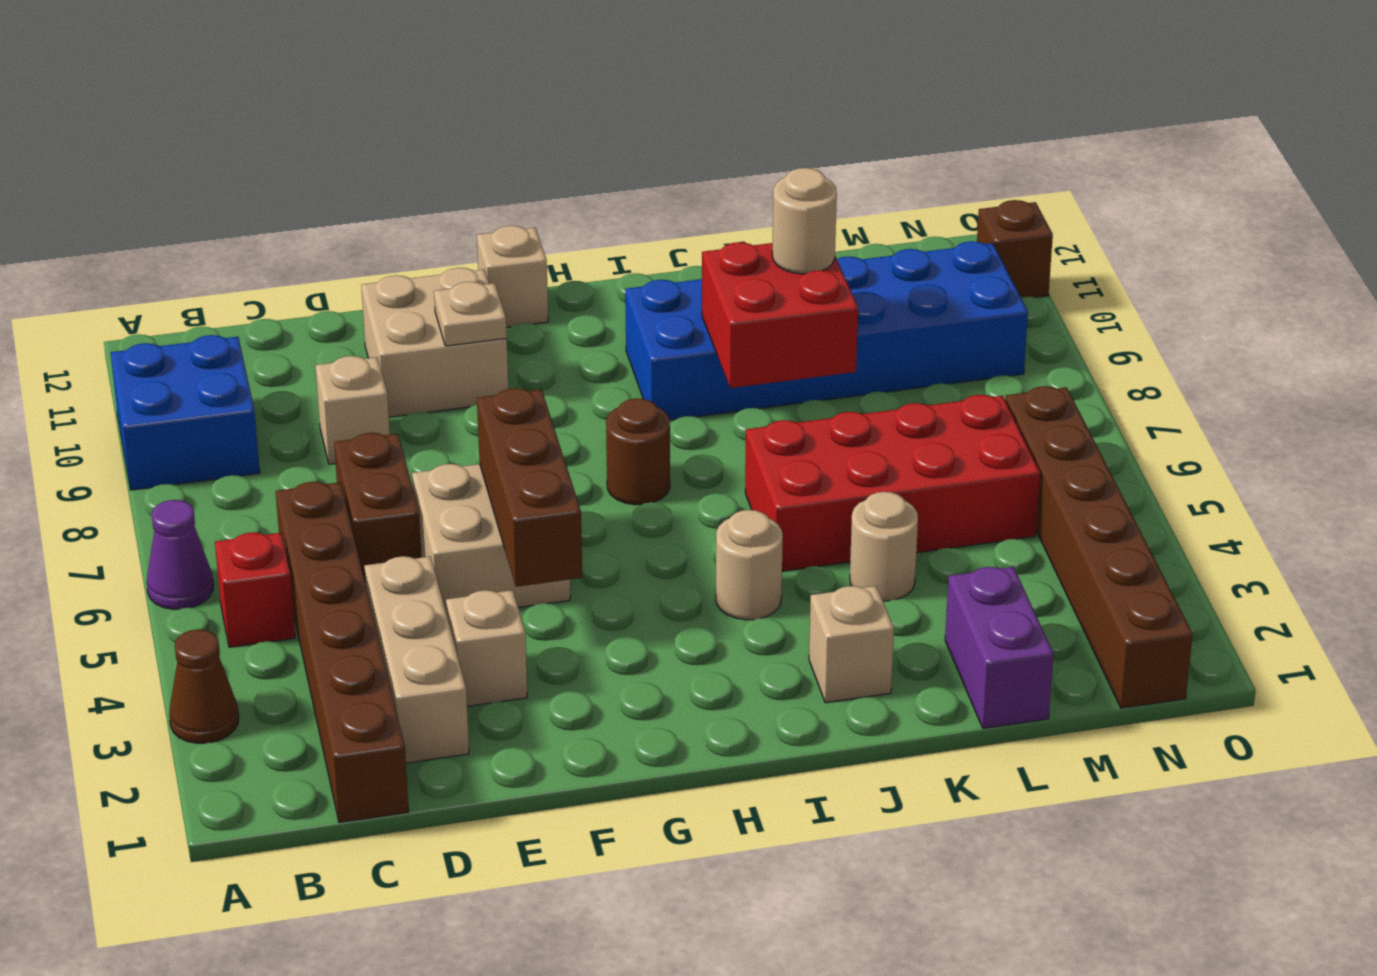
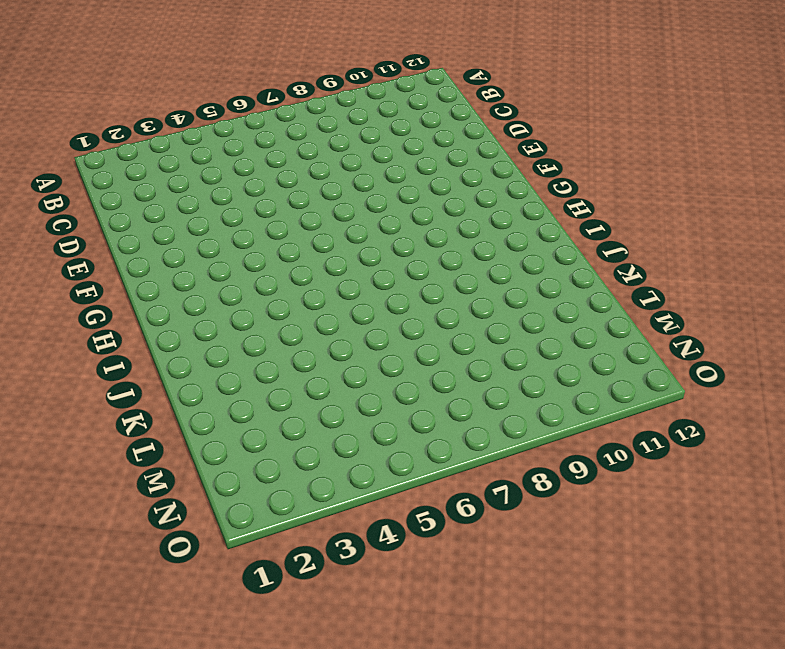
none -> brown cone A3 level 1
none -> purple cone A6 level 1
none -> blue brick A9:B10 level 1

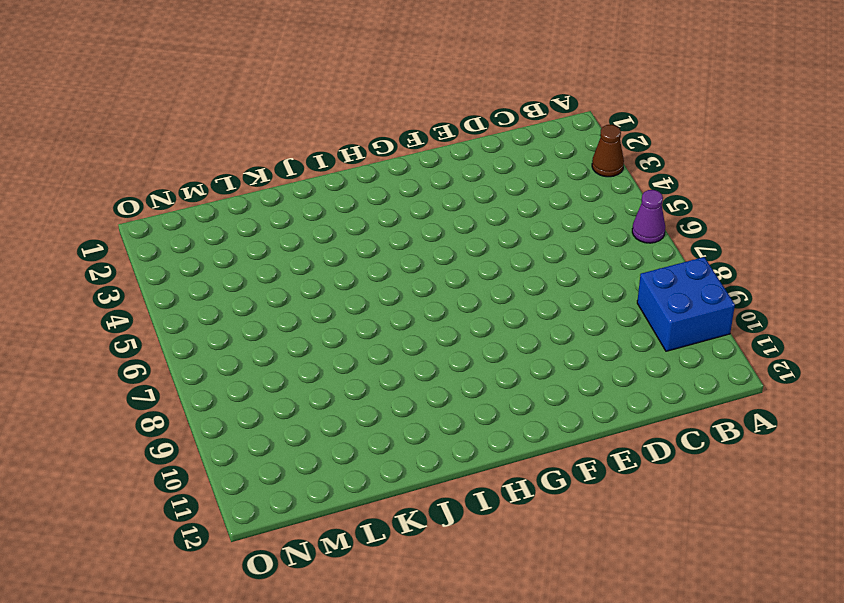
none -> red brick B5 level 1
none -> brown brick C1:C6 level 1
none -> tan brick D2:D4 level 1

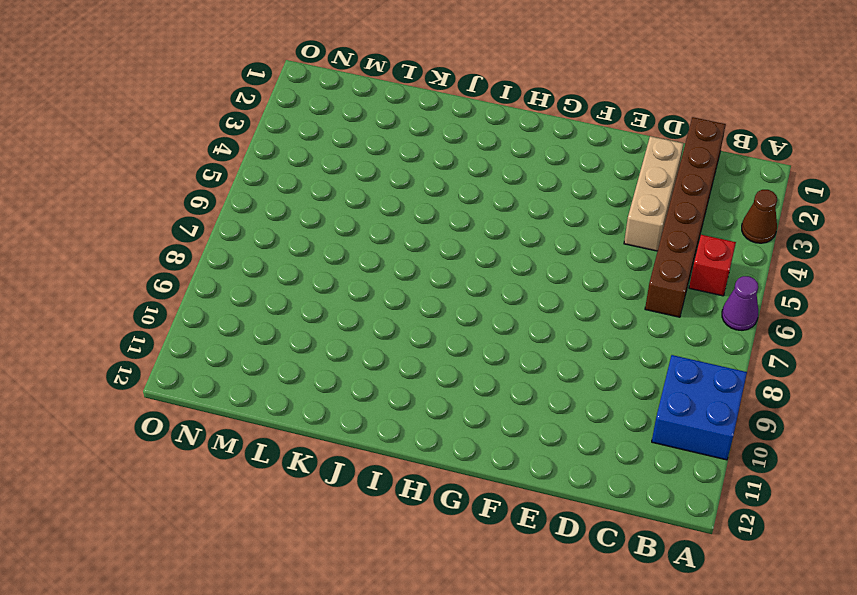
none -> brown brick D6:D7 level 1
none -> tan brick D9 level 1
none -> tan brick E3 level 1

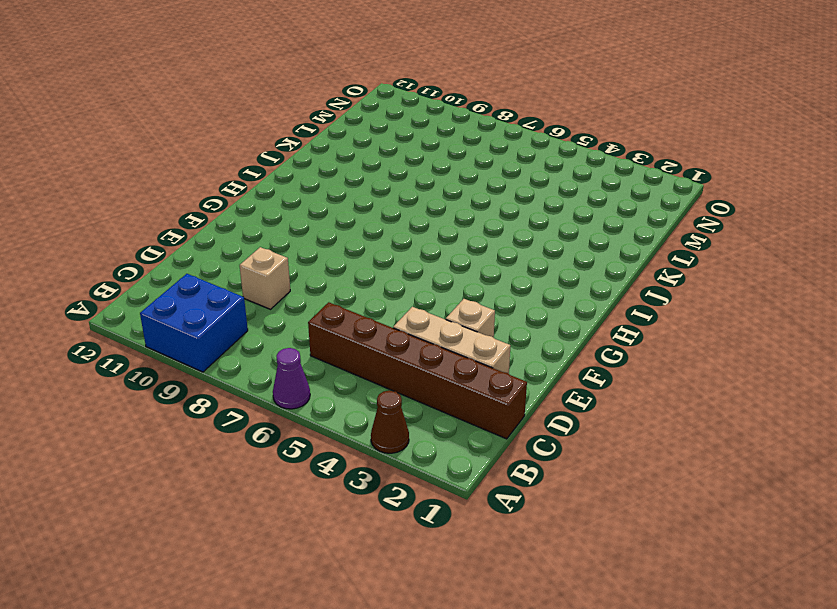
none -> red brick B5 level 1
none -> brown brick D6:D7 level 1
none -> tan brick E5:F6 level 1

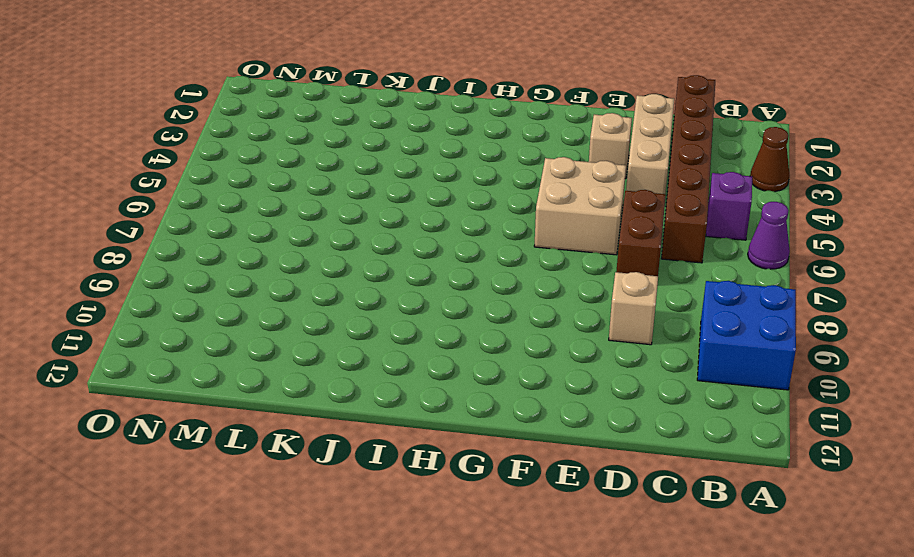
purple brick B5 level 1 -> red brick B5 level 1
none -> tan brick E10:F11 level 1
none -> tan brick G12 level 1
none -> brown round brick H7 level 1

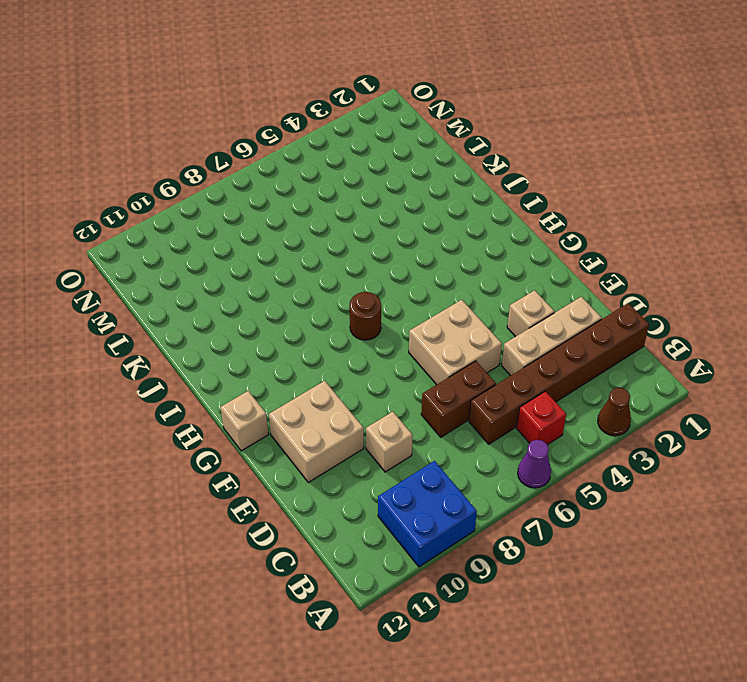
none -> tan round brick I4 level 1
none -> blue brick I9:N10 level 1
none -> tan brick J2 level 1

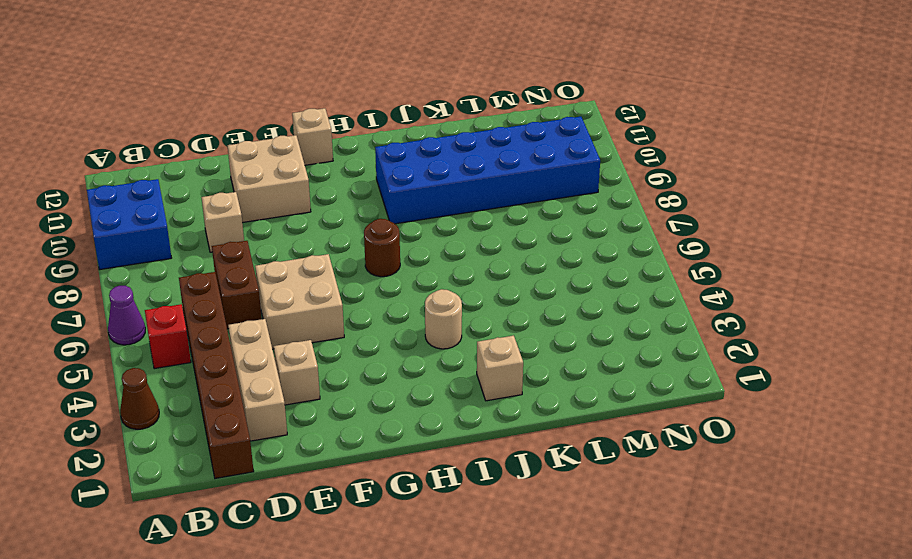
none -> red brick J5:M6 level 1
none -> tan round brick K4 level 1
none -> purple brick L1:L2 level 1

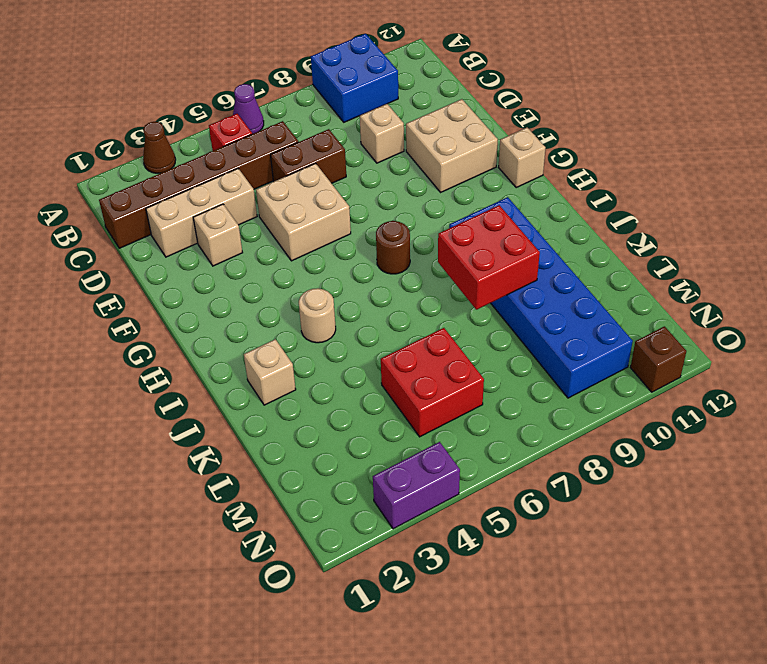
red brick L5:M6 level 1 -> red brick J5:M6 level 1
purple brick O3:O4 level 1 -> purple brick L1:L2 level 1
none -> tan round brick K4 level 1
none -> brown brick N1:N6 level 1
none -> brown brick F4:F6 level 2

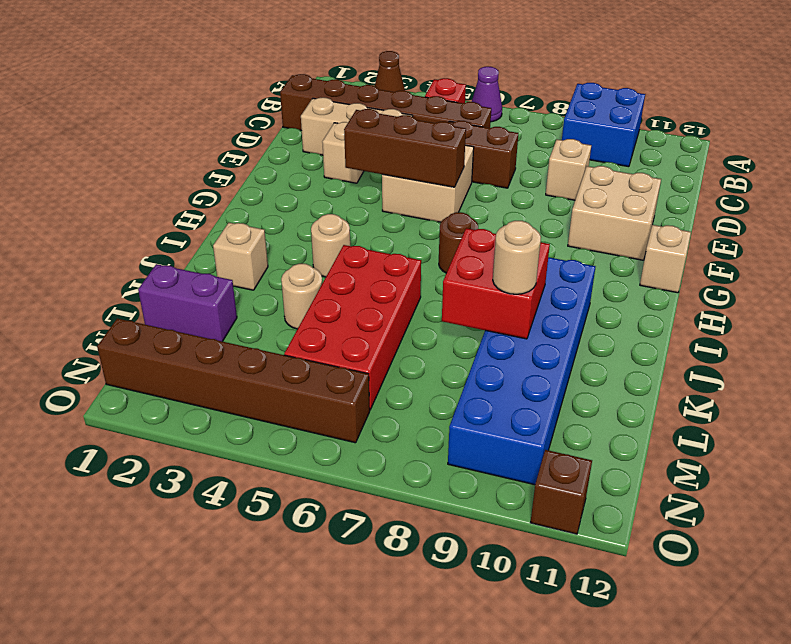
none -> tan plate F10 level 2

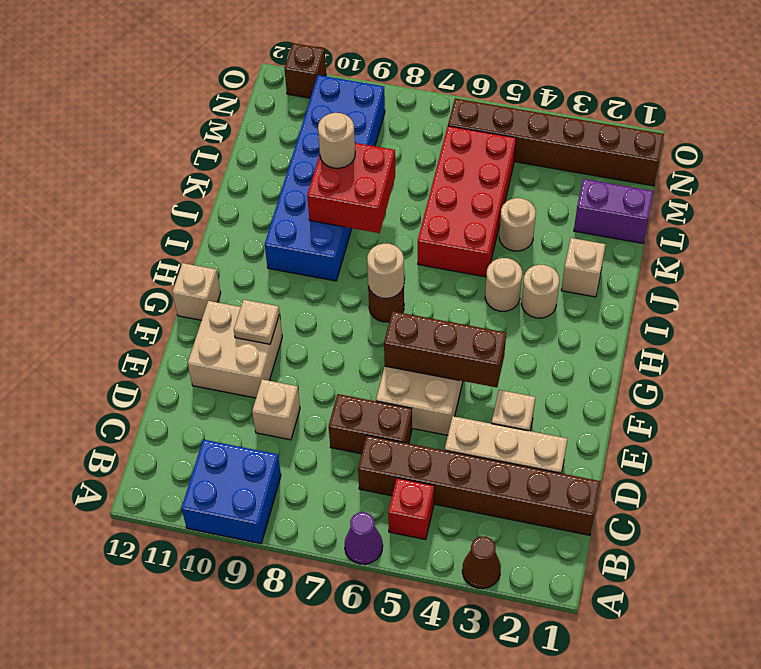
tan round brick H7 level 2 -> none
tan round brick I3 level 1 -> none

